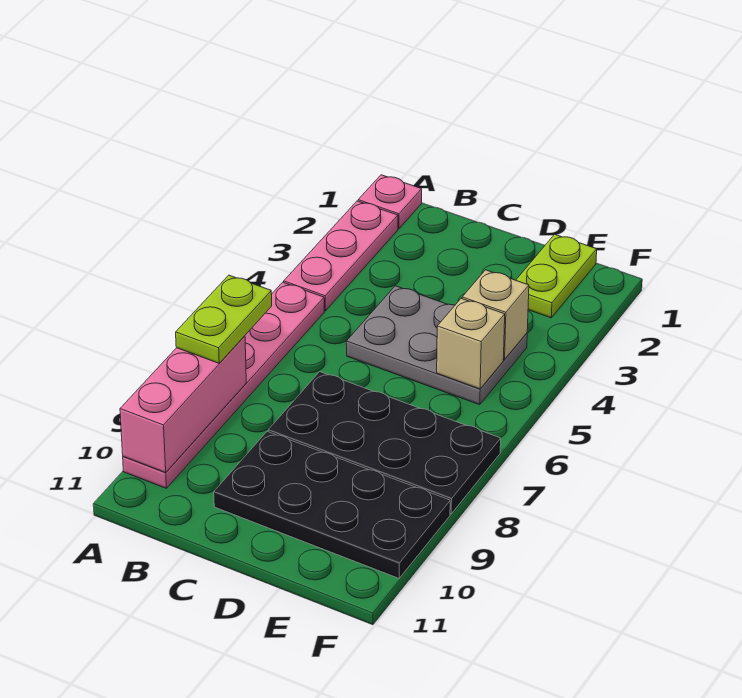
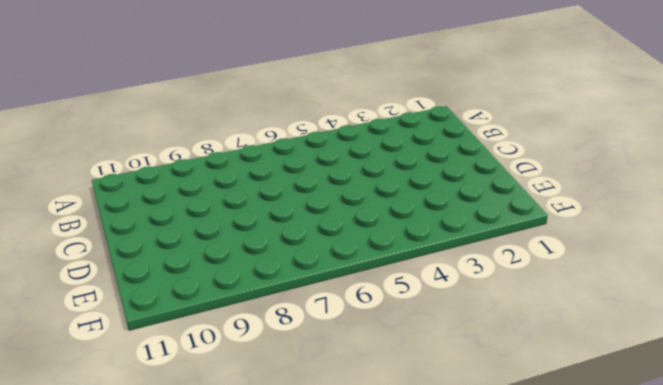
none -> pink plate A1 level 1
none -> pink plate A2:A4 level 1

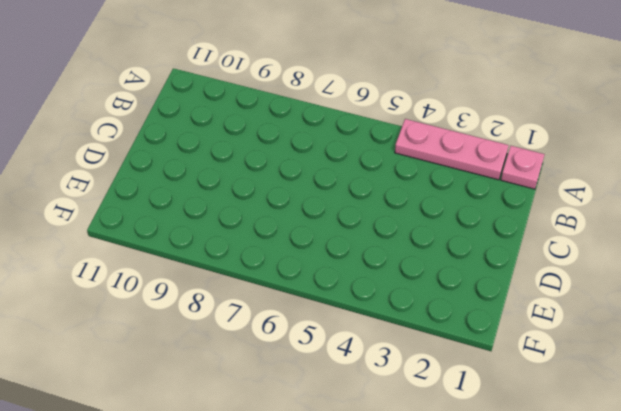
none -> pink plate A5:A10 level 1
none -> grey plate C4:E5 level 1

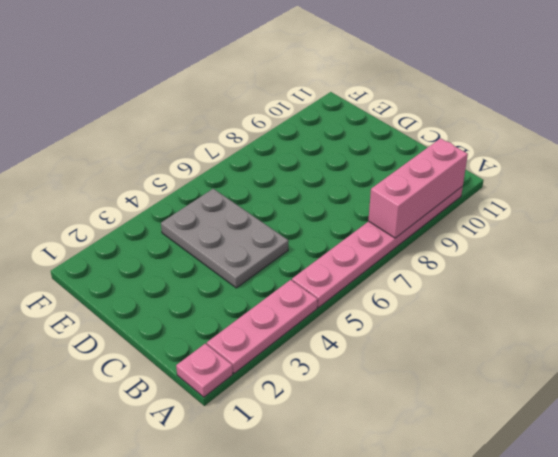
none -> black plate C7:F8 level 1
none -> black plate C9:F10 level 1

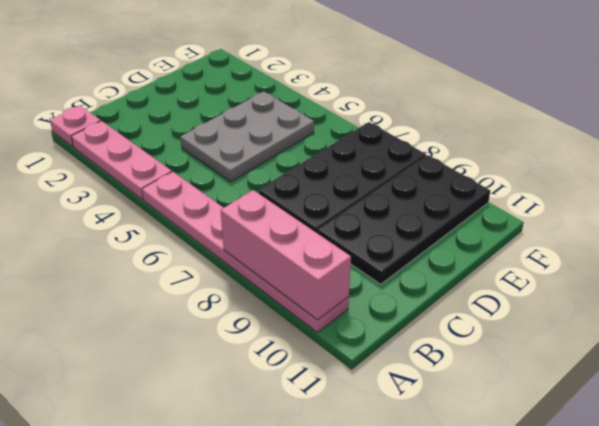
none -> lime plate E1:E2 level 1
none -> tan brick E4 level 2

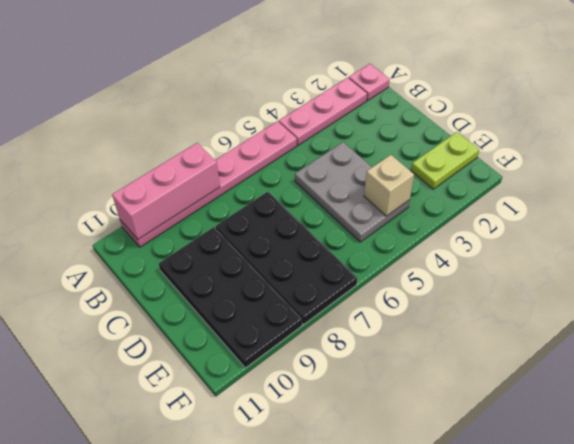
none -> tan brick E5 level 2
none -> lime plate A7:A8 level 3

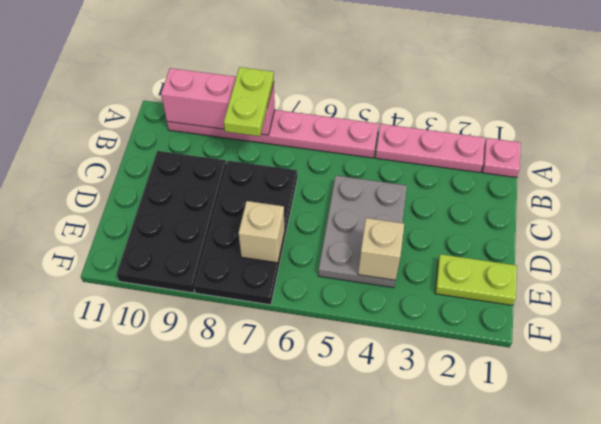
lime plate A8:B8 level 3 -> lime plate A7:A8 level 3
tan brick E7 level 2 -> tan brick E5 level 2

